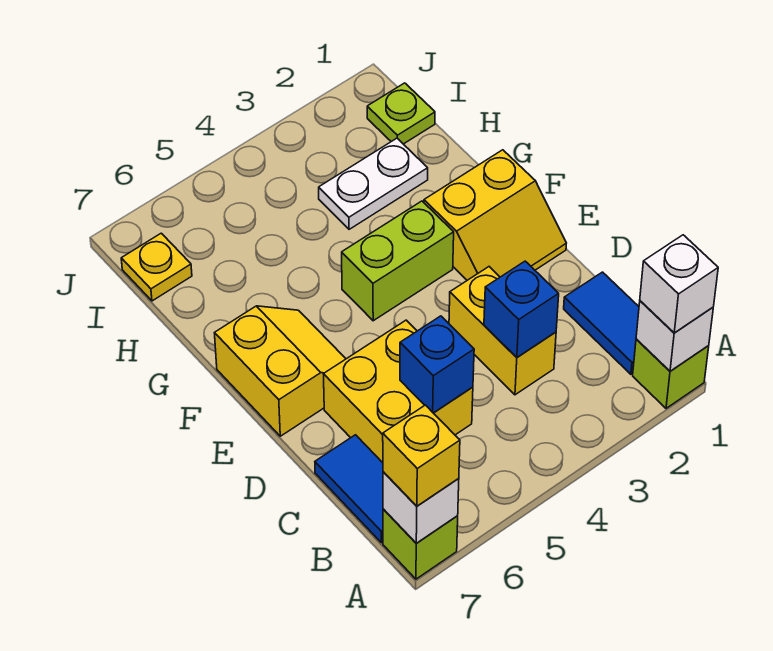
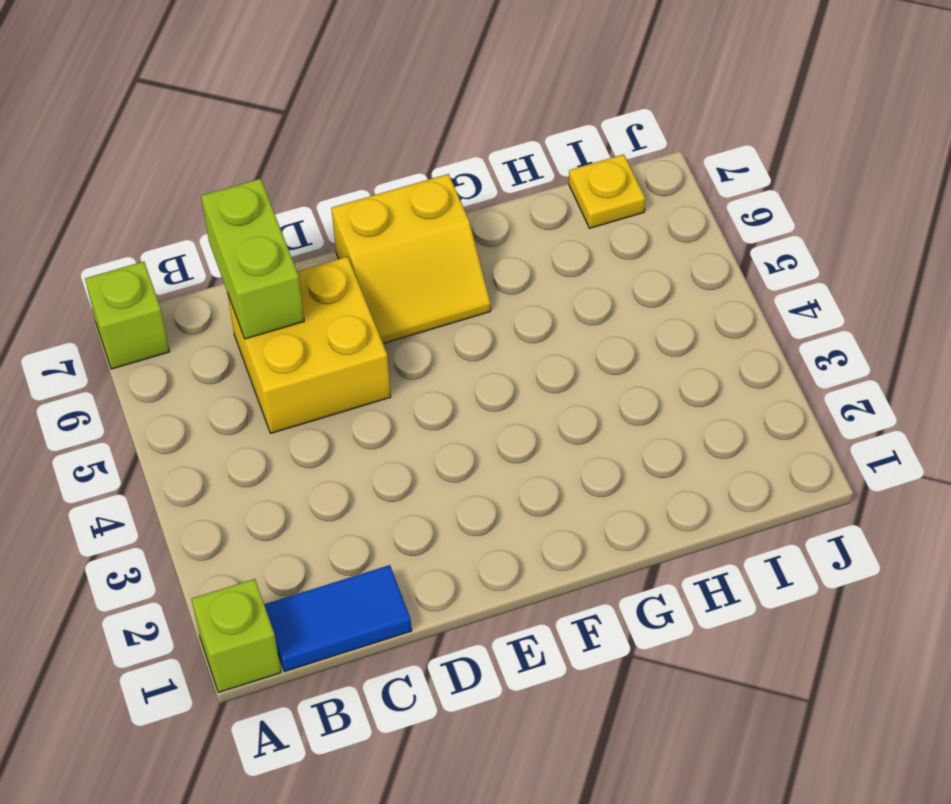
lime brick C6:C7 level 2 -> lime brick F3:F4 level 1
none -> blue tile B7:C7 level 1
none -> yellow brick C3:D3 level 1
none -> yellow slope E1:F2 level 1 top F

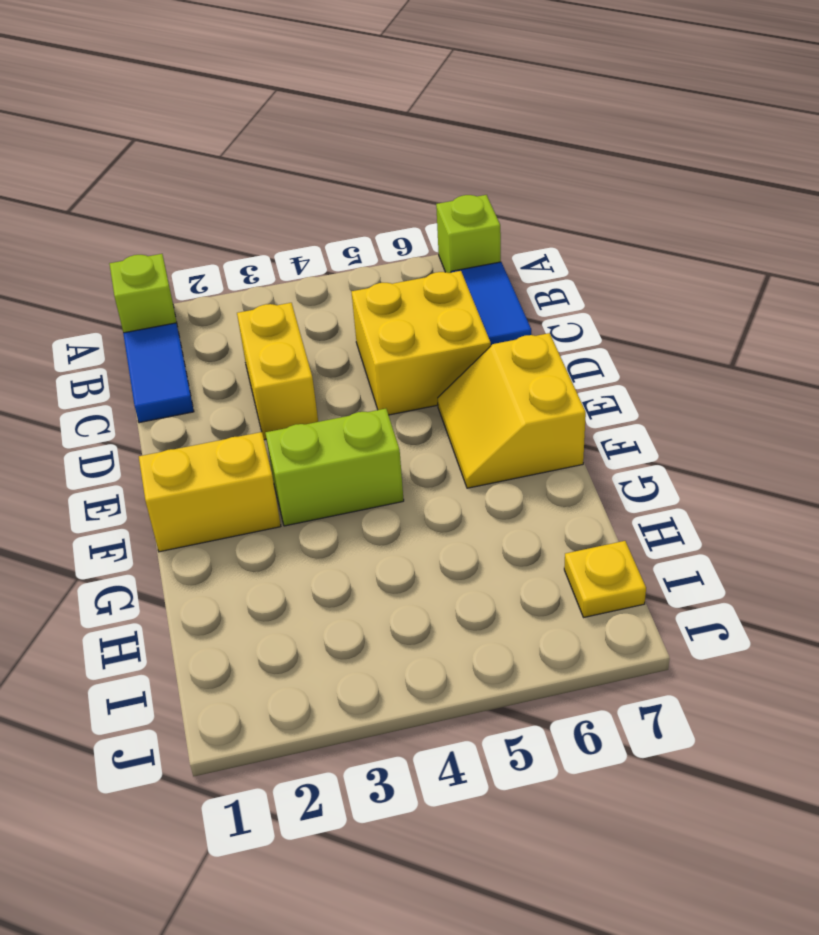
none -> white plate H2:H3 level 1
none -> lime plate I1 level 1
none -> white brick A1 level 2

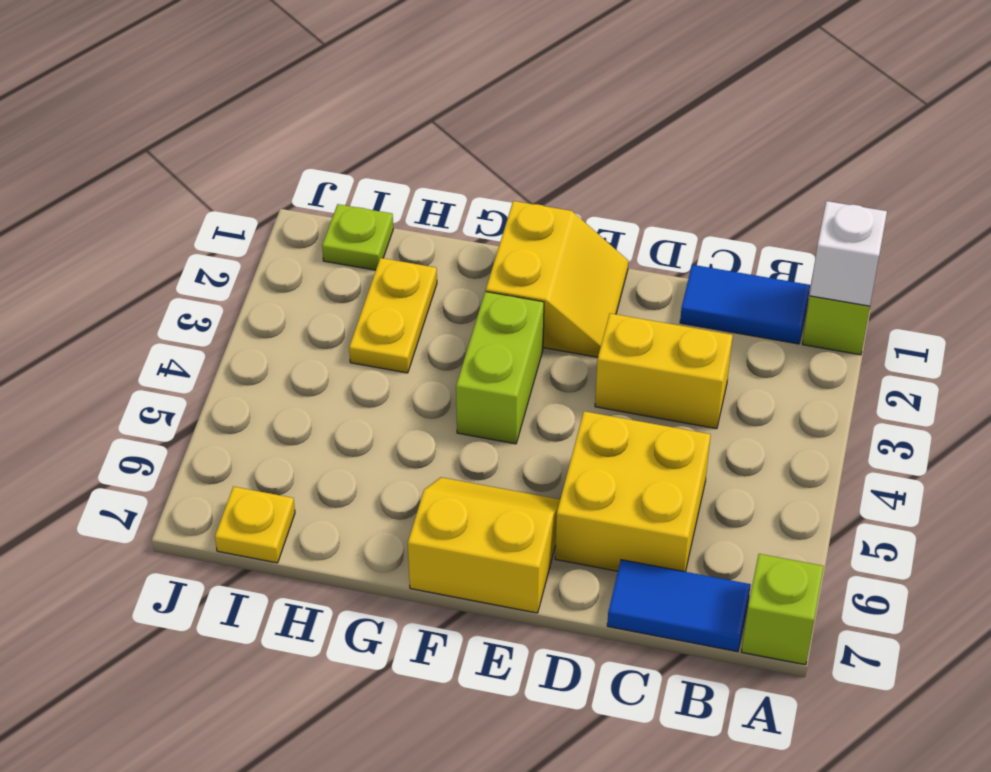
yellow plate H2:H3 level 1 -> white plate H2:H3 level 1
none -> white brick A7 level 2
none -> blue brick C3 level 2
none -> blue brick C5 level 2

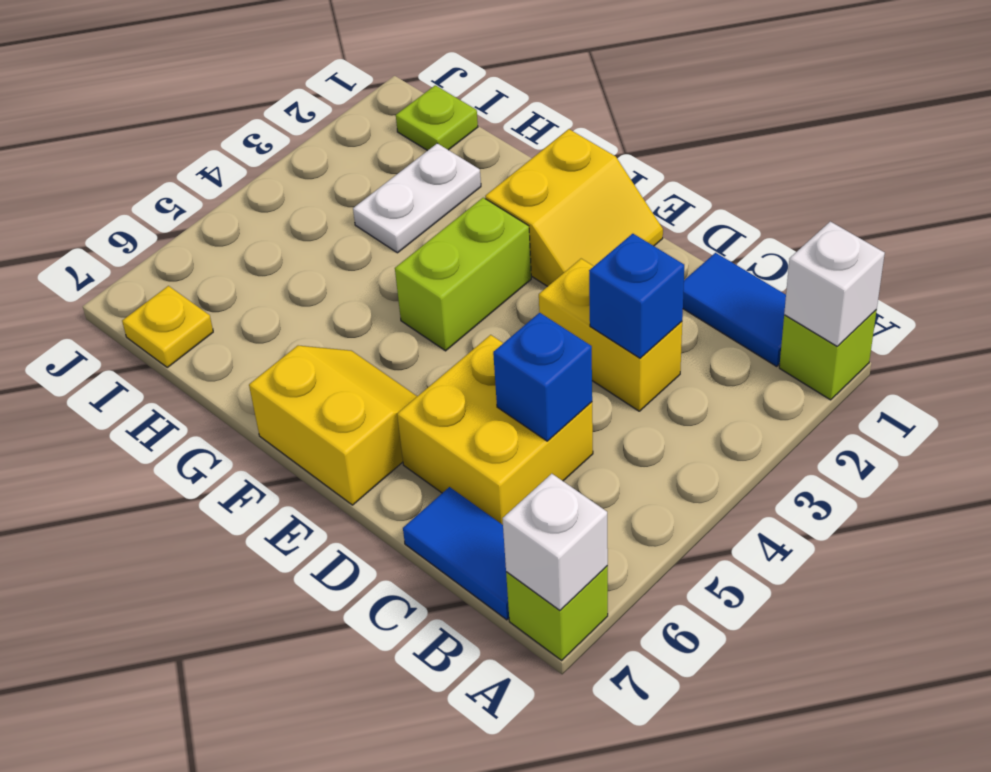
none -> white brick A1 level 3
none -> yellow brick A7 level 3

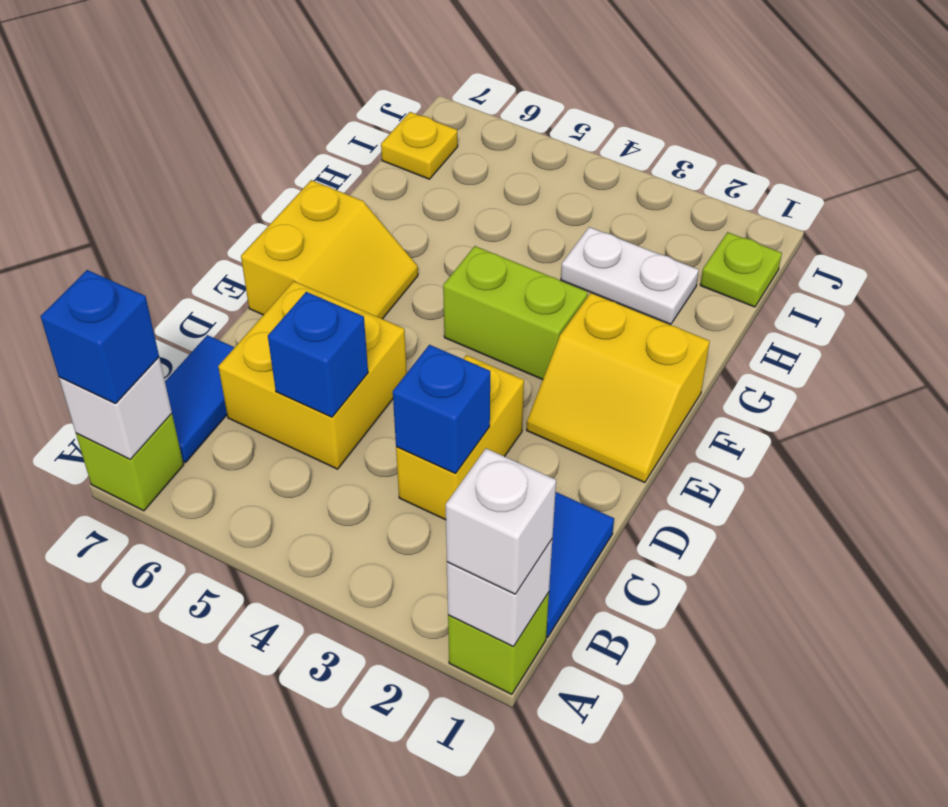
blue brick A7 level 3 -> yellow brick A7 level 3

